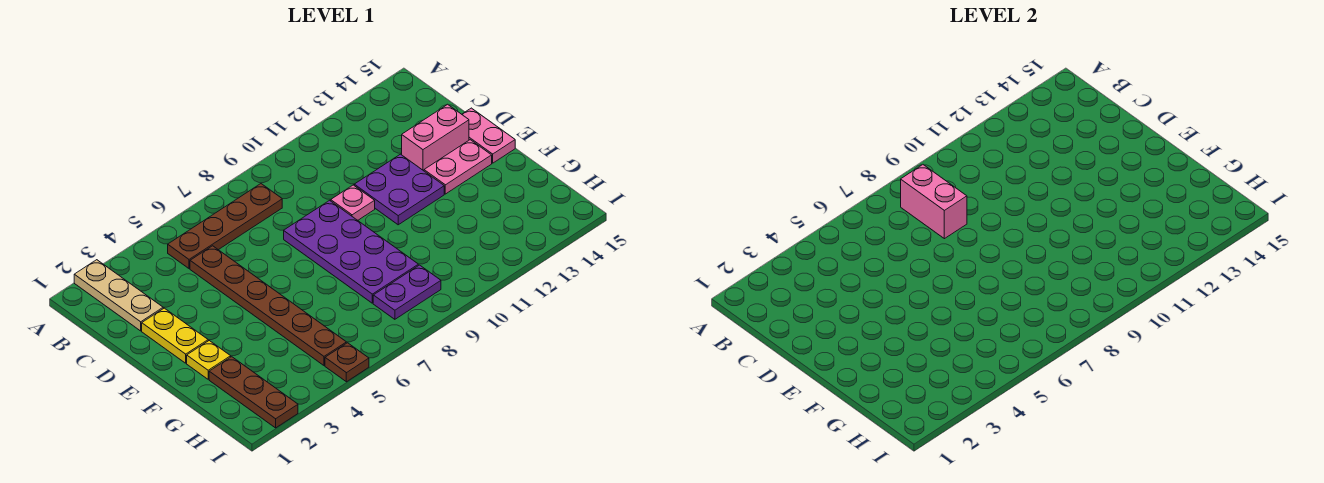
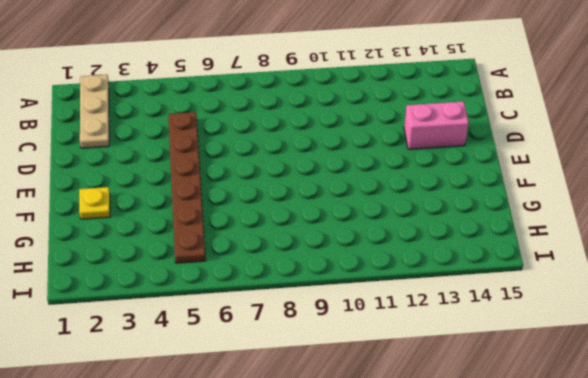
none -> brown plate B5:B8 level 1
none -> yellow plate D2:E2 level 1
none -> purple plate D8:G9 level 1

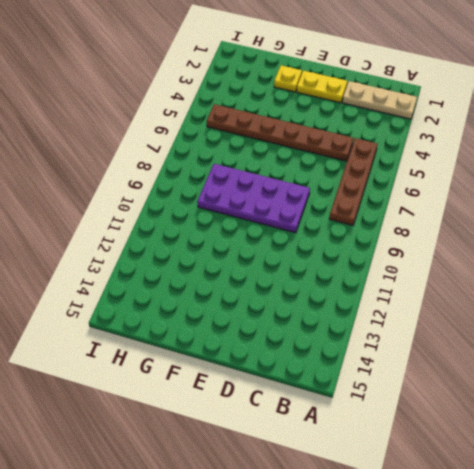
none -> pink plate D10 level 1
none -> purple plate D11:E12 level 1
none -> pink brick D13:D14 level 1

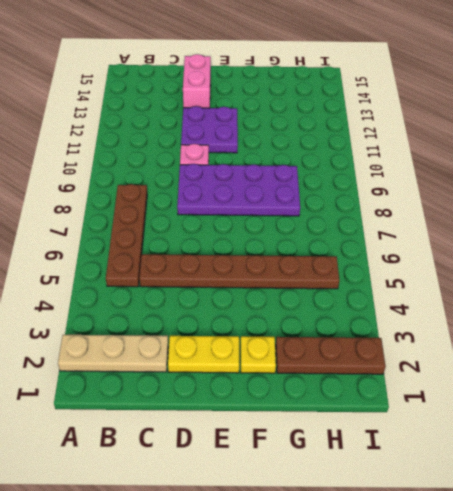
none -> pink plate D15:E15 level 1
none -> pink plate E13:E14 level 1
none -> purple plate H8:H9 level 1

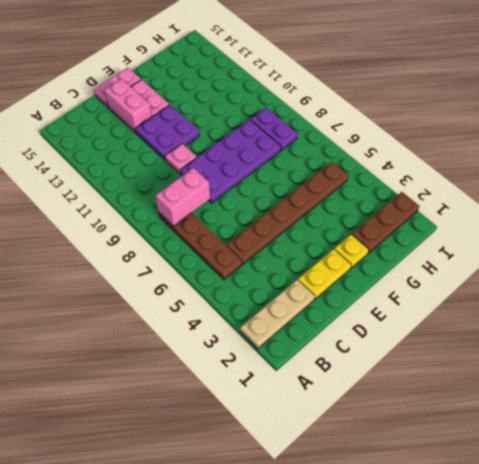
none -> brown plate I5 level 1

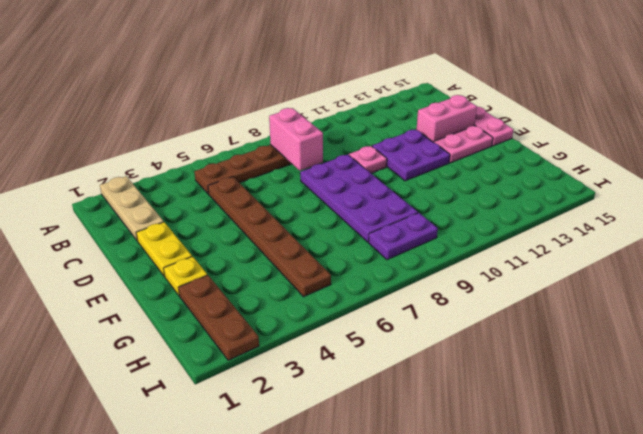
none -> brown plate I5 level 1

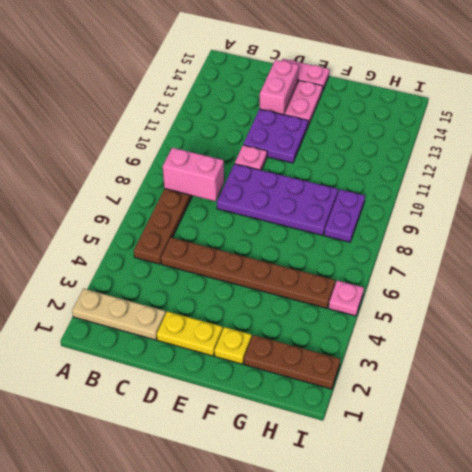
pink plate I5 level 1 -> brown plate I5 level 1

